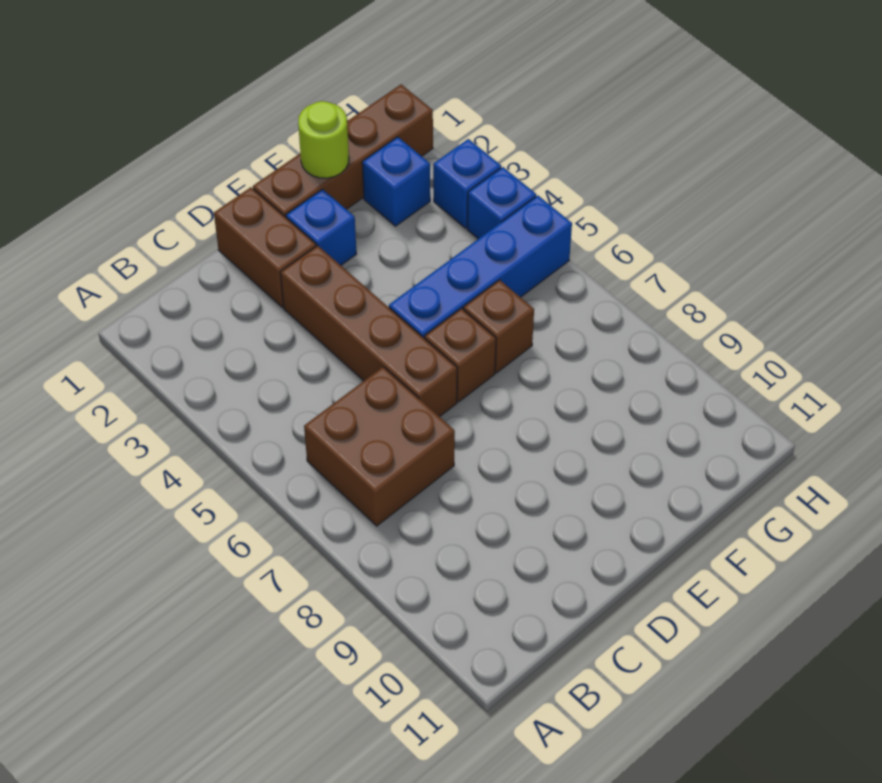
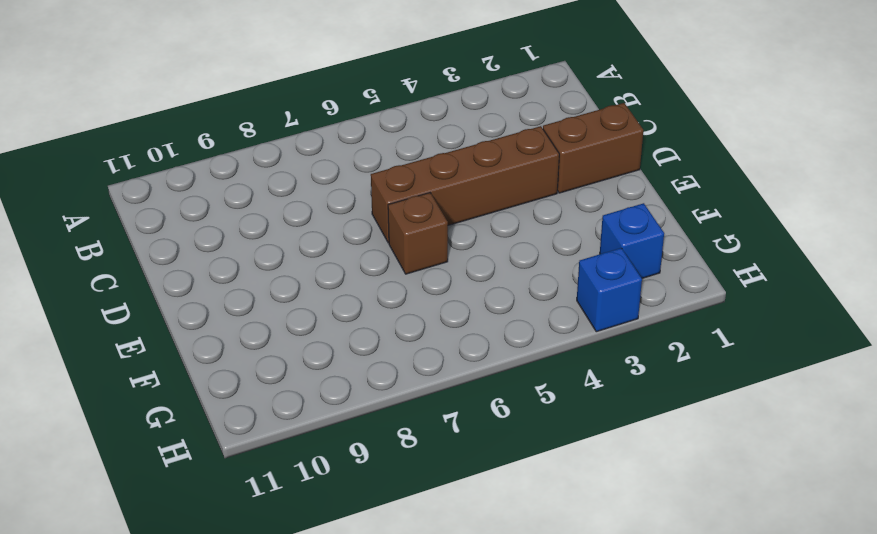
none -> brown brick B6:C7 level 1
none -> brown brick E1:H1 level 1
none -> blue brick E2 level 1

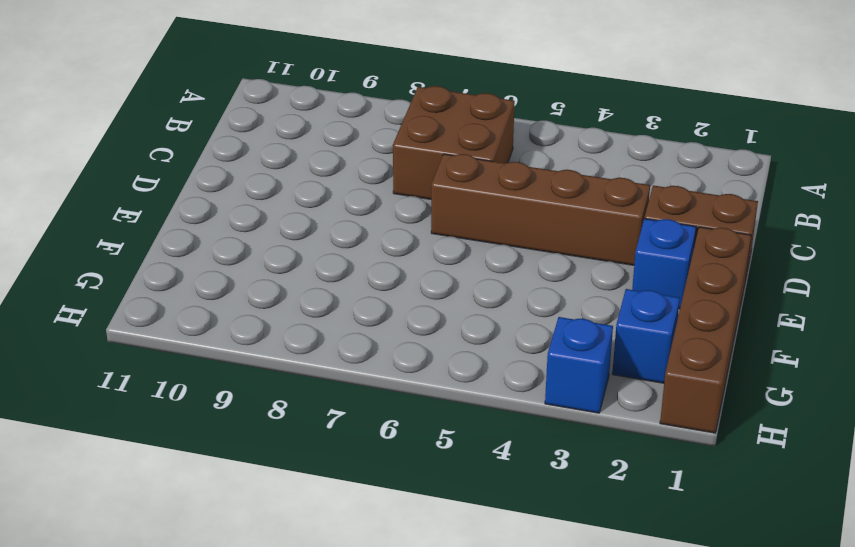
none -> blue brick E5:H5 level 1
none -> brown brick E6 level 1
none -> brown brick F6 level 1

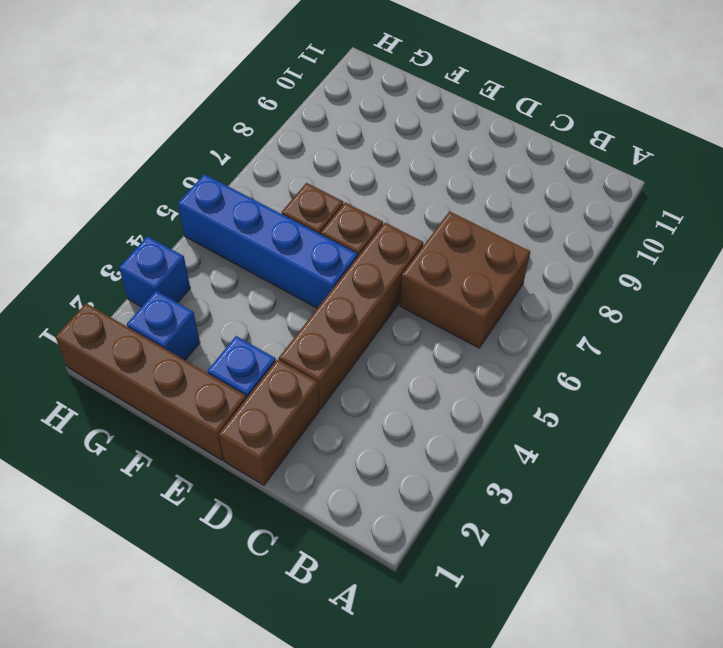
none -> blue brick H4 level 1
none -> lime round brick F1 level 2

